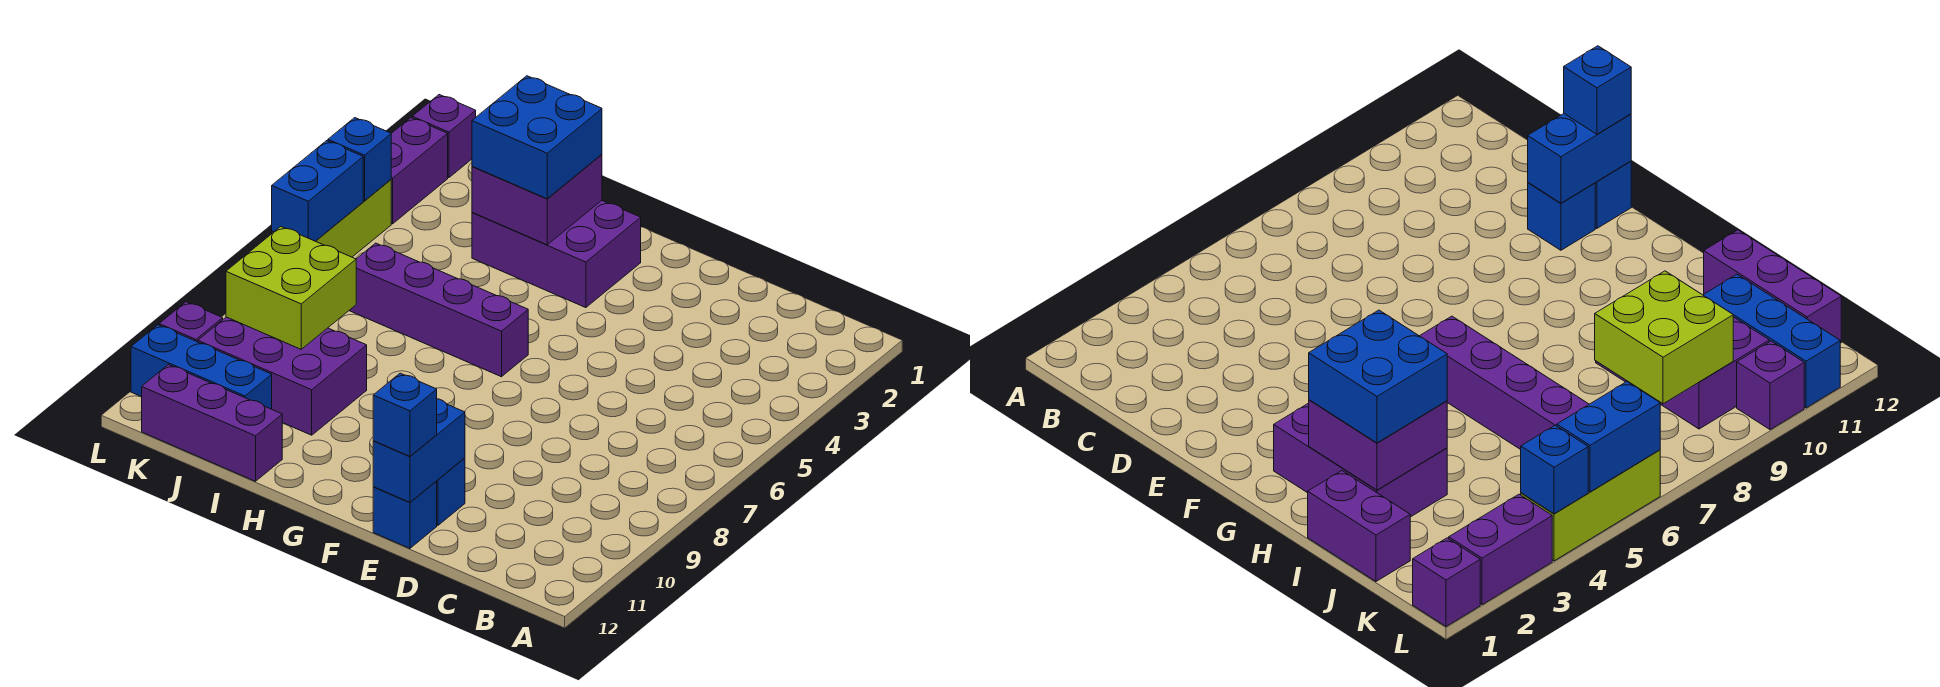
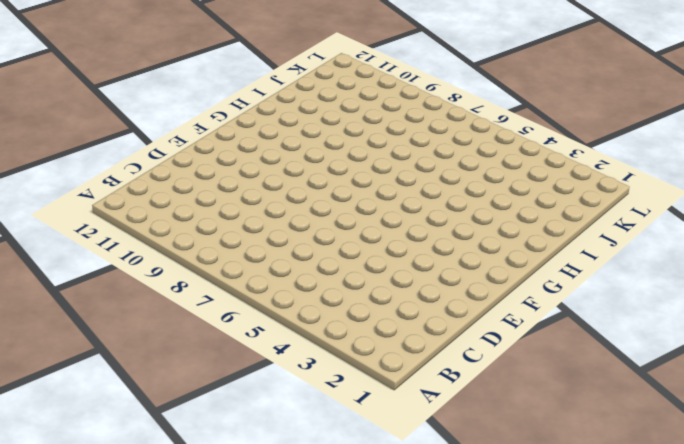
none -> blue brick E11 level 1
none -> blue brick E12 level 1
none -> purple brick G2:I3 level 1

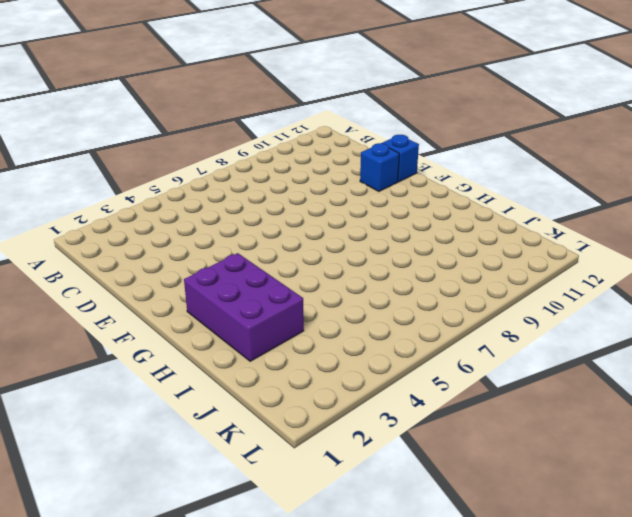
none -> purple brick G6:J6 level 1
none -> purple brick I1:J1 level 1
none -> purple brick I9:K10 level 1

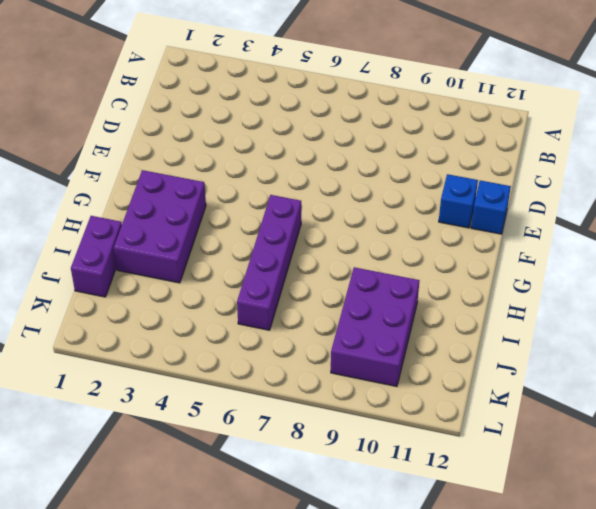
none -> purple brick I12:K12 level 1
none -> blue brick J11:L11 level 1
none -> purple brick L1 level 1

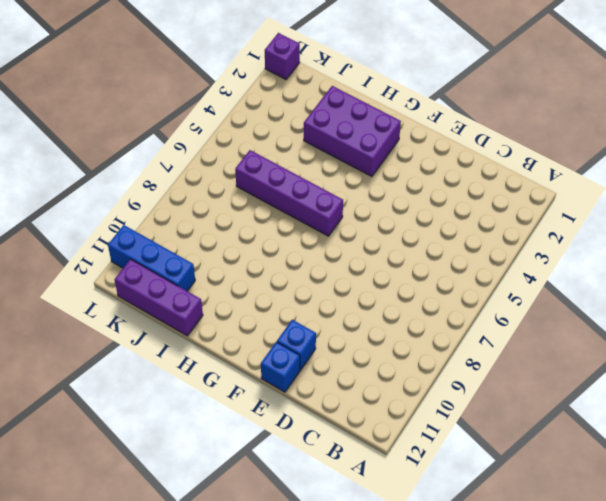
none -> purple brick I1:J1 level 1
none -> purple brick I9:K10 level 1
none -> purple brick L2:L3 level 1

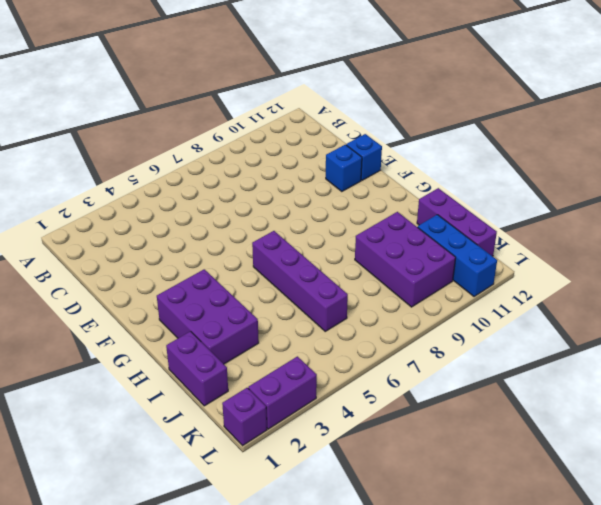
none -> lime brick L4:L6 level 1
none -> purple brick L10 level 1
none -> blue brick E11:E12 level 2

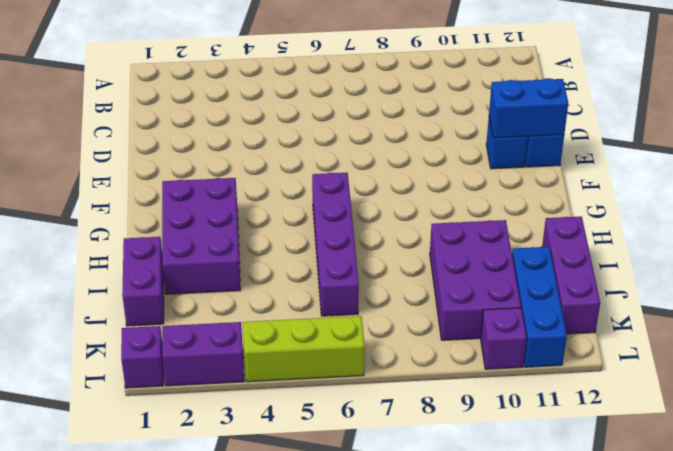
none -> purple brick H2:I3 level 2
none -> lime brick J8:K9 level 2
none -> blue brick L4 level 2

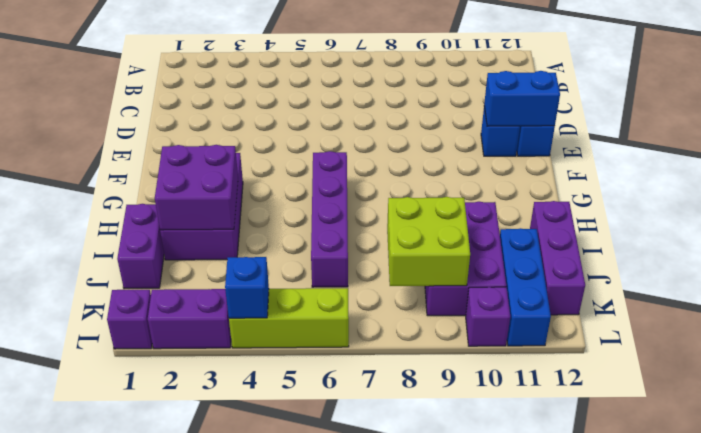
none -> blue brick L5:L6 level 2
none -> blue brick E12 level 3
none -> blue brick H2:I3 level 3

